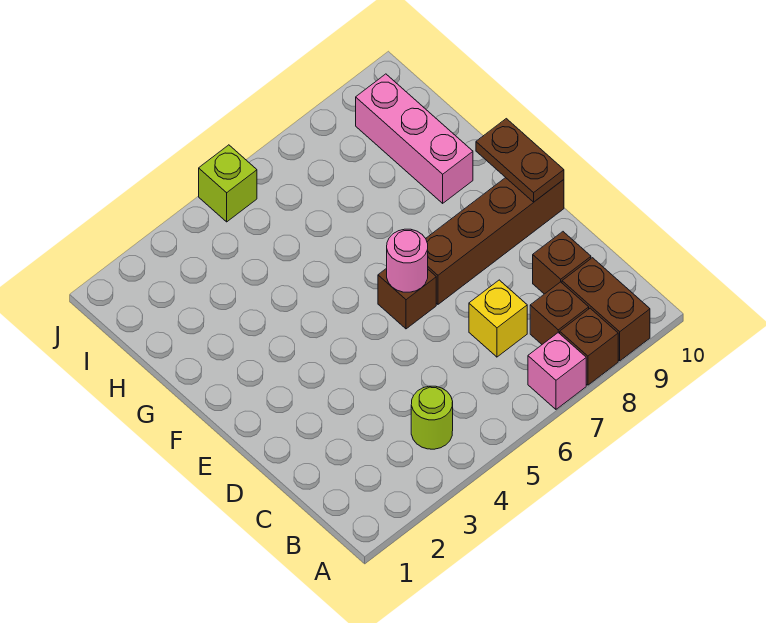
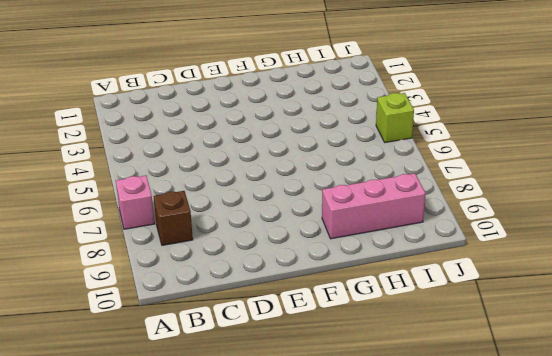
none -> brown brick A8 level 1
none -> brown brick A9:B9 level 1
none -> lime round brick B4 level 1

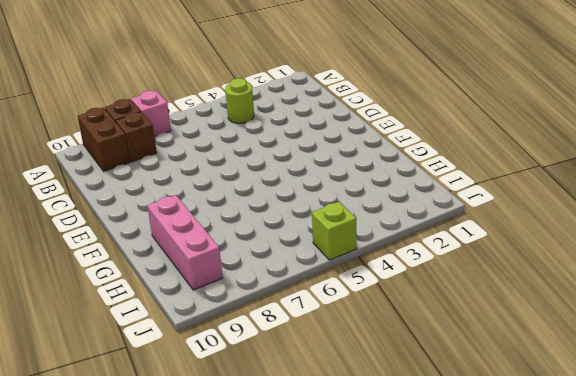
none -> yellow brick C7 level 1
none -> brown brick C9 level 1
none -> brown brick E6 level 1

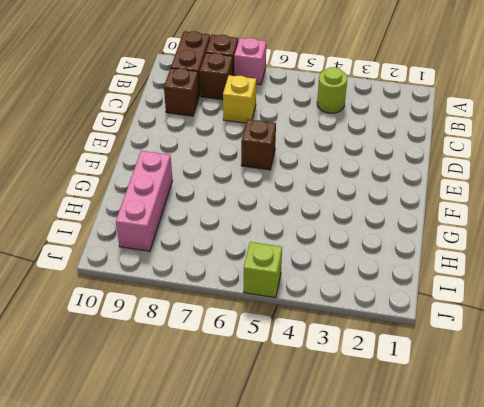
none -> brown brick E7:E10 level 1
none -> pink round brick E6 level 2
none -> brown plate E10:F10 level 2

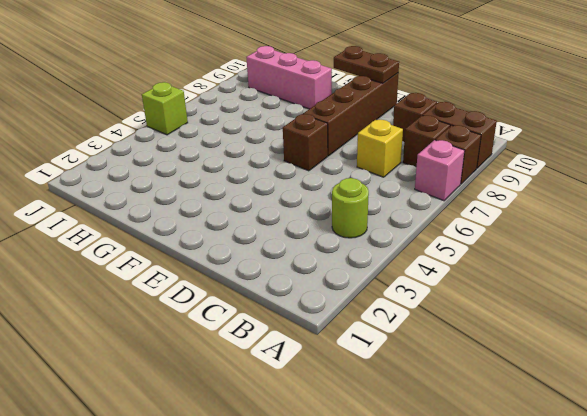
none -> pink round brick E6 level 2

